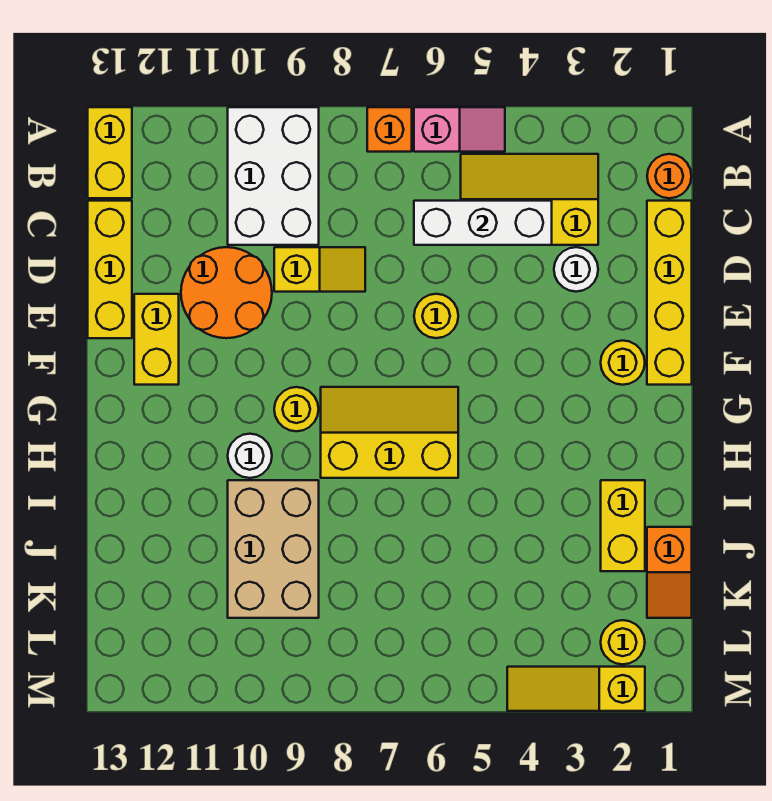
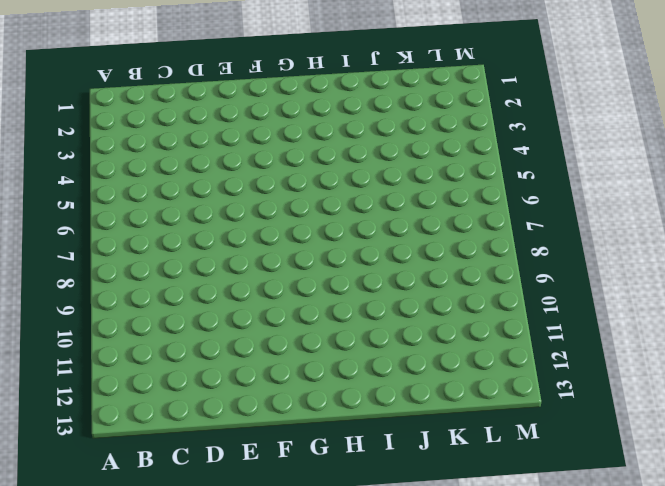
none -> pink slope A5:A6 level 1 top 6
none -> orange brick A7 level 1
none -> white brick A9:C10 level 1

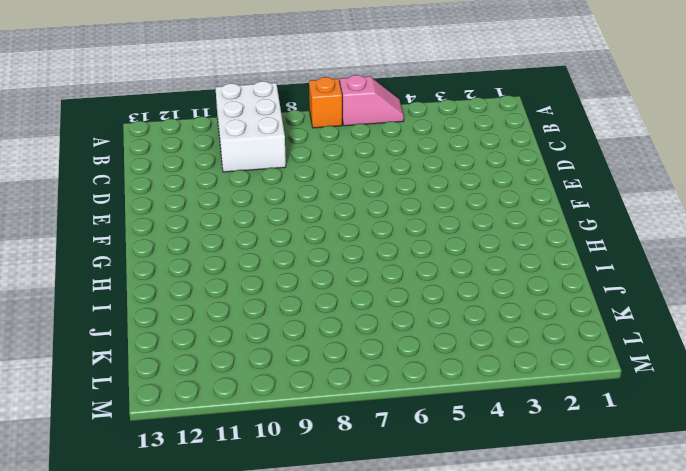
none -> yellow brick A13:B13 level 1
none -> orange round brick B1 level 1
none -> yellow slope B3:C5 level 1 top C

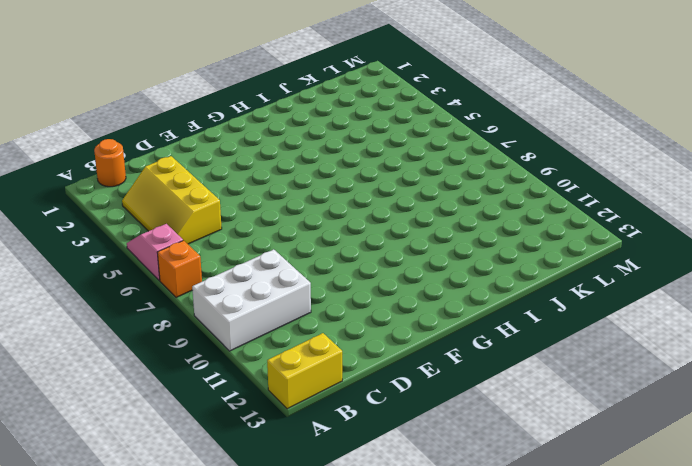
none -> yellow brick C1:F1 level 1
none -> yellow brick C13:E13 level 1
none -> white round brick D3 level 1

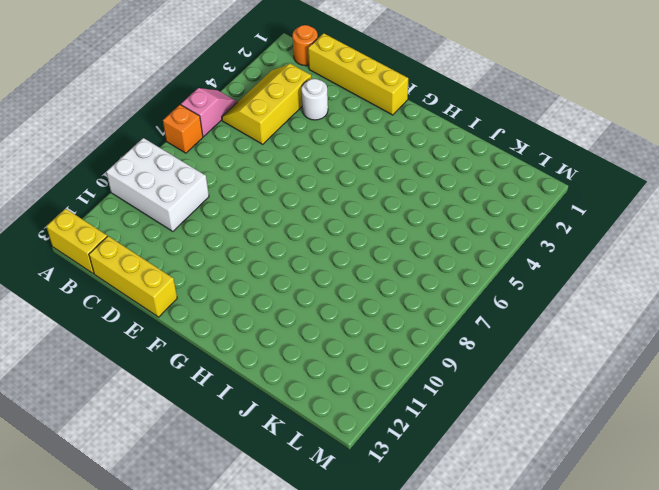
none -> yellow slope D8:D9 level 1 top 9
none -> orange round brick D10:E11 level 1
none -> yellow round brick E6 level 1

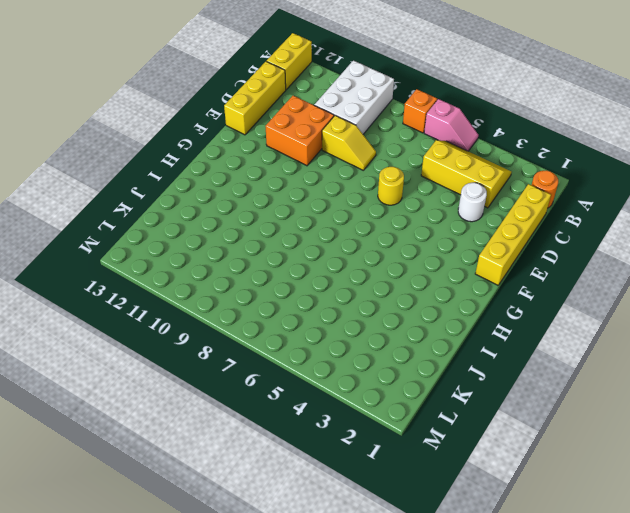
orange brick D10:E11 level 1 -> orange round brick D10:E11 level 1
none -> yellow brick E12:F12 level 1
none -> yellow round brick F2 level 1
none -> yellow slope G6:H8 level 1 top H

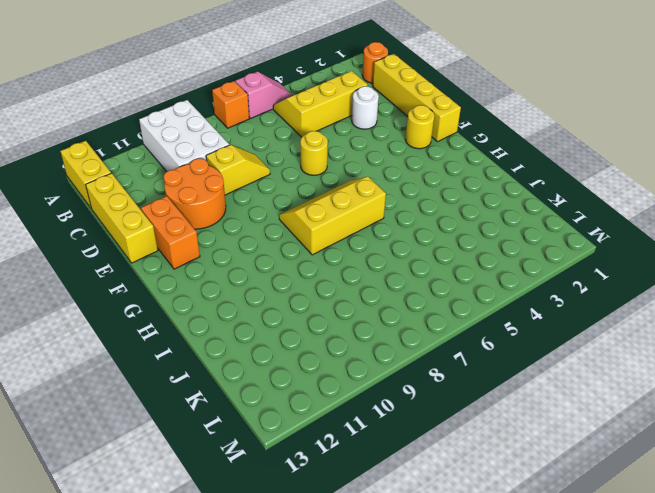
orange brick E12:F12 level 1 -> yellow brick E12:F12 level 1
none -> yellow round brick G9 level 1
none -> white round brick H10 level 1
none -> yellow brick I2:J2 level 1

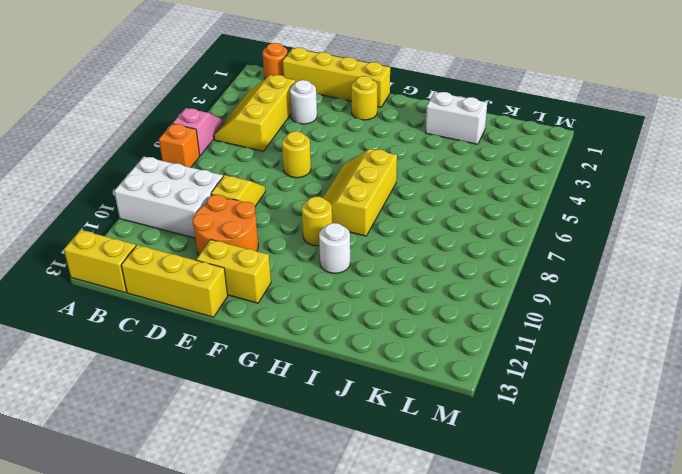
white brick I2:J2 level 1 -> yellow brick I2:J2 level 1
none -> tan brick I9:K10 level 1
none -> orange slope J1:K1 level 1 top J
none -> yellow round brick L2 level 1

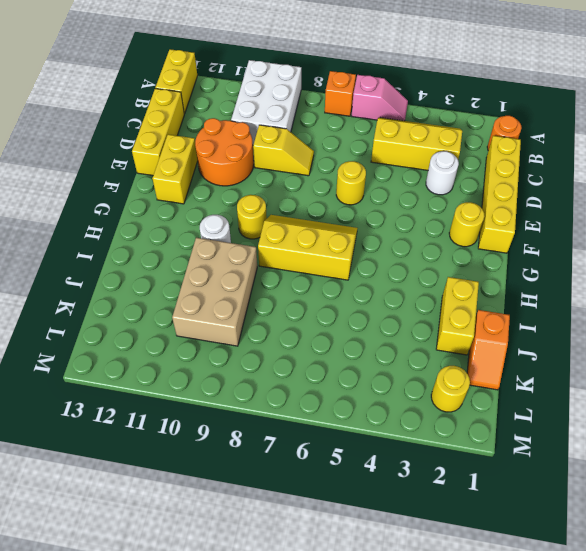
none -> yellow slope M2:M4 level 1 top 2
none -> white brick C4:C6 level 2

